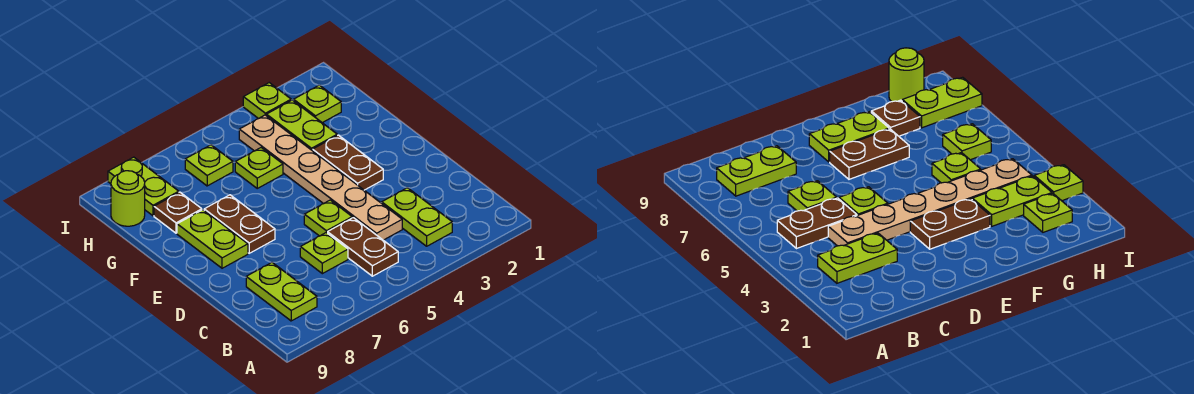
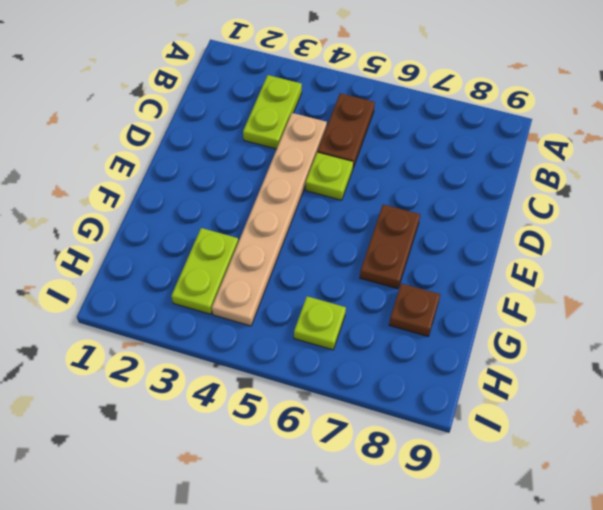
none -> lime plate B8:C8 level 1
none -> lime plate C6 level 1
none -> brown plate E3:F3 level 1

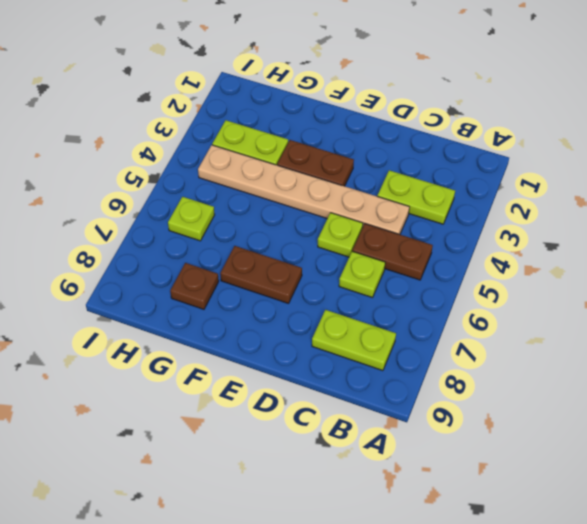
none -> lime plate E8:F8 level 1
none -> lime plate G5 level 1
none -> lime plate H2 level 1

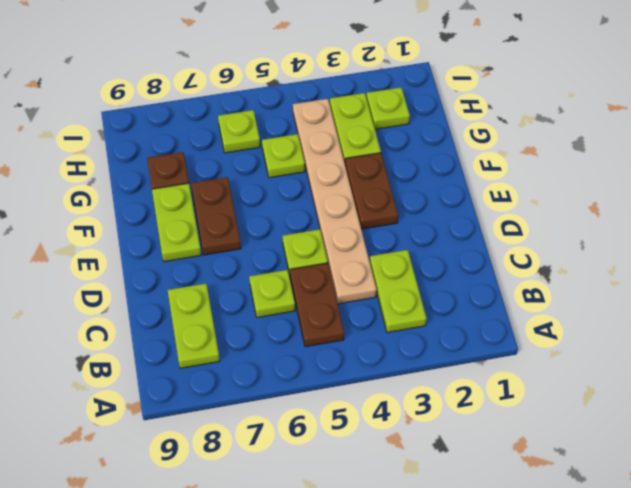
none -> lime plate H8:I8 level 1
none -> lime round brick H9 level 1
none -> lime plate I3 level 1

